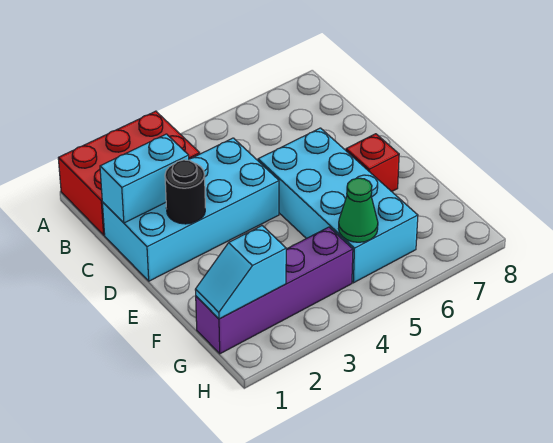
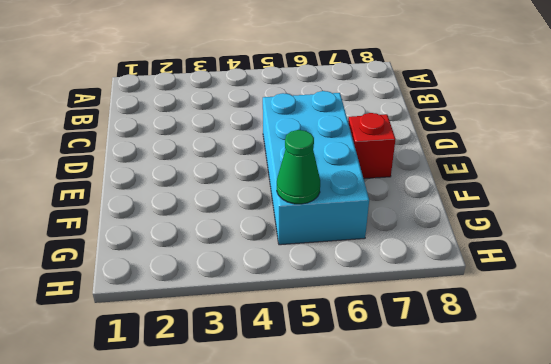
none -> red brick A1:B3 level 1
none -> cyan brick C1:D4 level 1

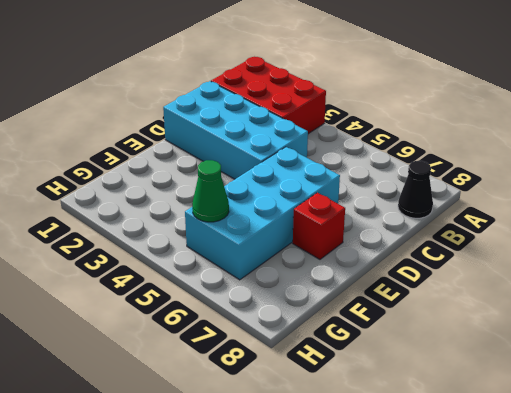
black cone B8 level 1 -> none
none -> purple brick G1:G4 level 1
none -> cyan brick C1:C2 level 2

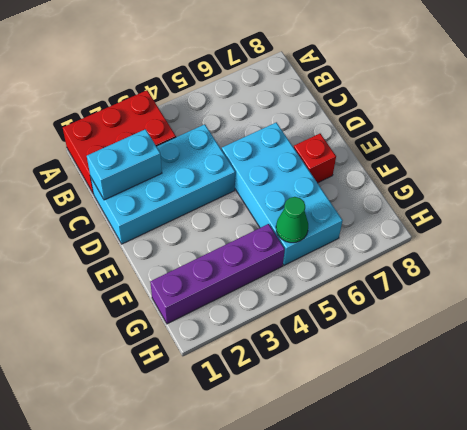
none -> black round brick D2 level 2
none -> cyan slope G1:G2 level 2 top 2

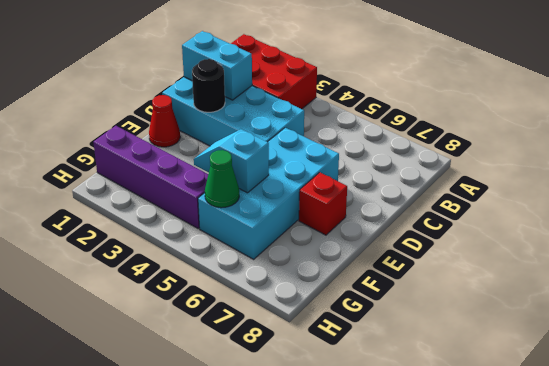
red cone E1 level 1 -> none
cyan slope F4:F5 level 2 top 5 -> cyan slope G1:G2 level 2 top 2

